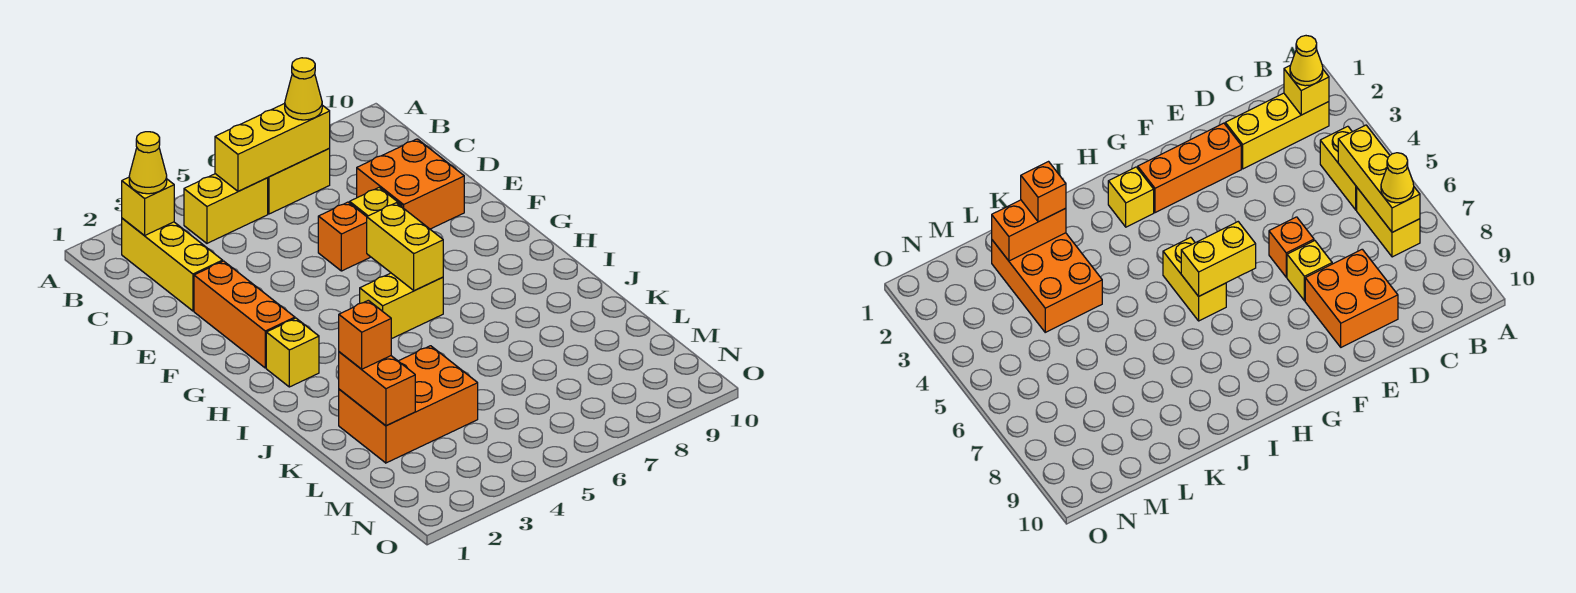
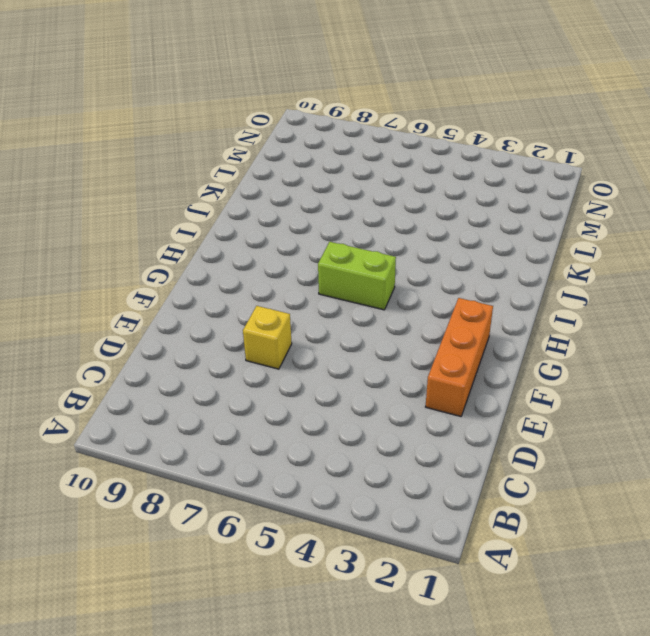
lime brick H5:H6 level 1 -> yellow brick H5:H6 level 1
none -> yellow brick B2:D2 level 1
none -> yellow brick B4:B5 level 1
none -> yellow brick B6:B7 level 1

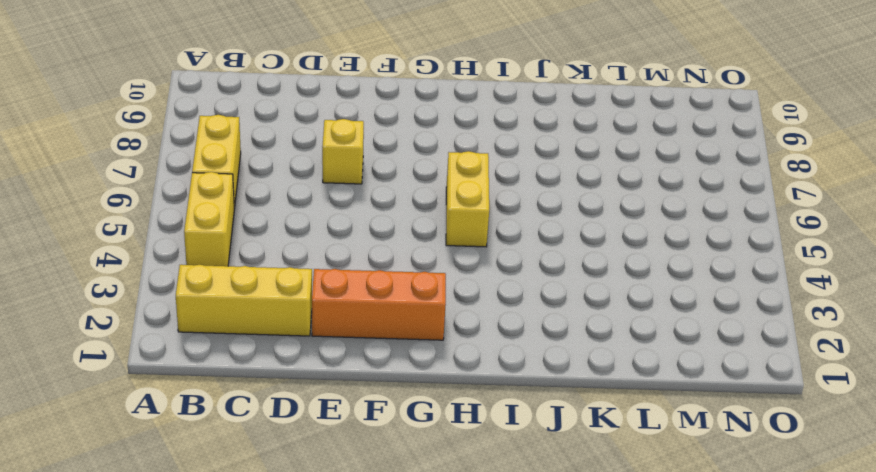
none -> orange brick D8:E9 level 1
none -> orange brick E6 level 1
none -> yellow brick H2 level 1

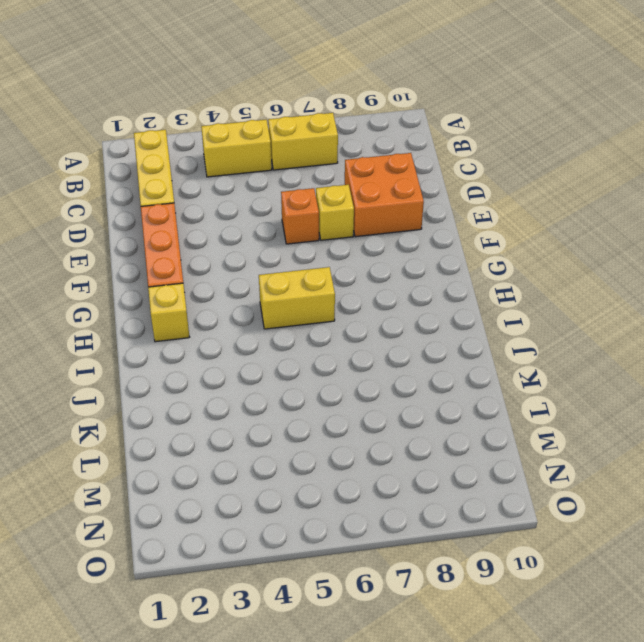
none -> orange brick K2:L4 level 1
none -> yellow brick B2 level 2
none -> yellow brick B5:B7 level 2

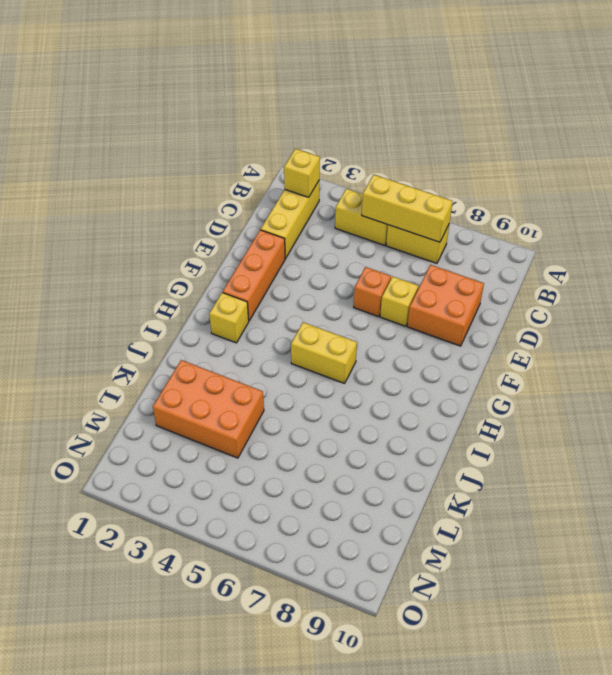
none -> yellow brick G6:H6 level 2
none -> orange brick K2:L2 level 2
none -> yellow cone B2 level 3

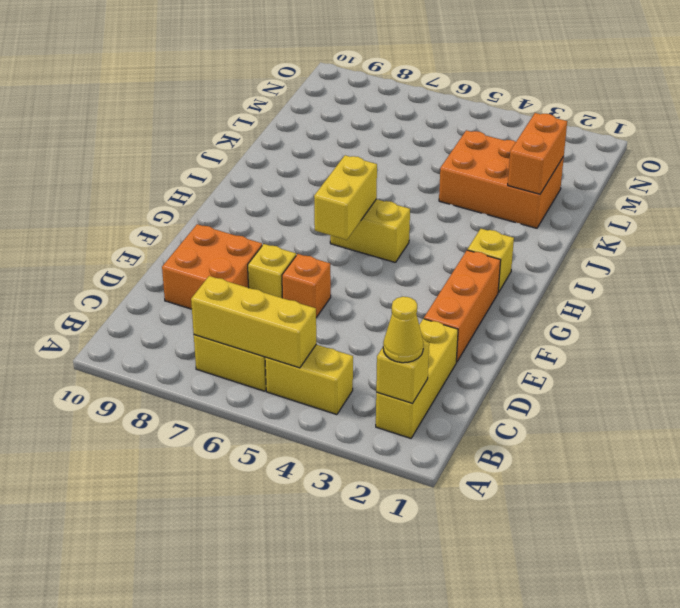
none -> yellow cone B7 level 3
none -> orange brick K2 level 3

